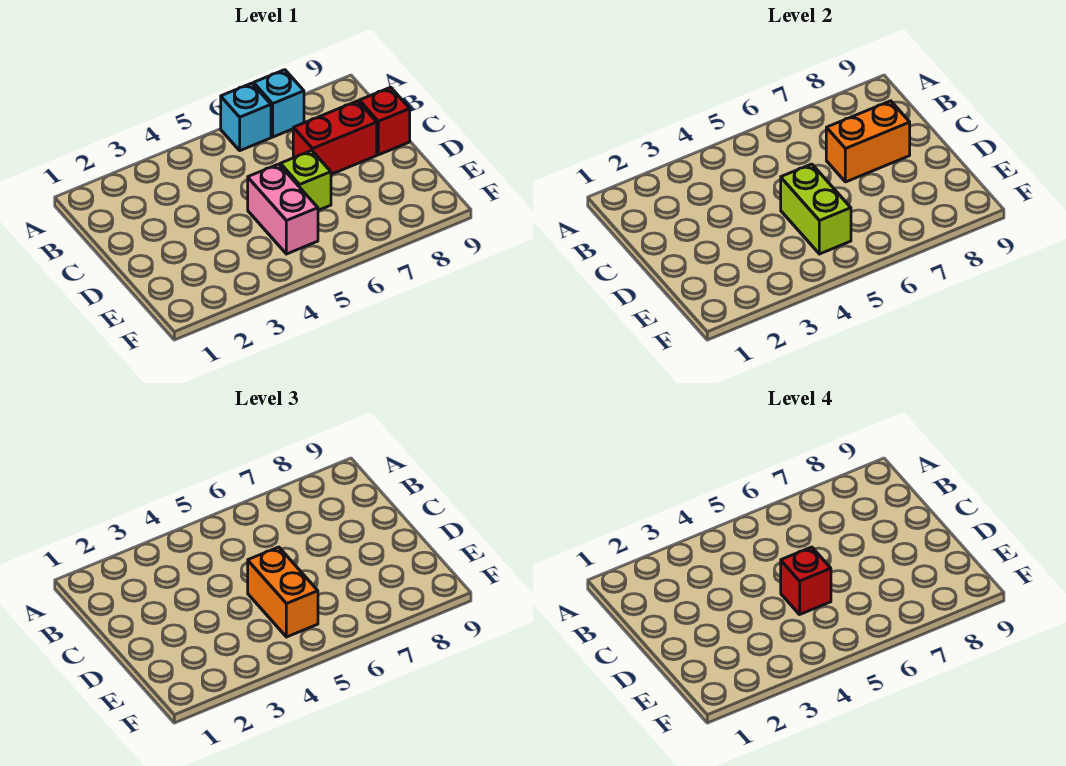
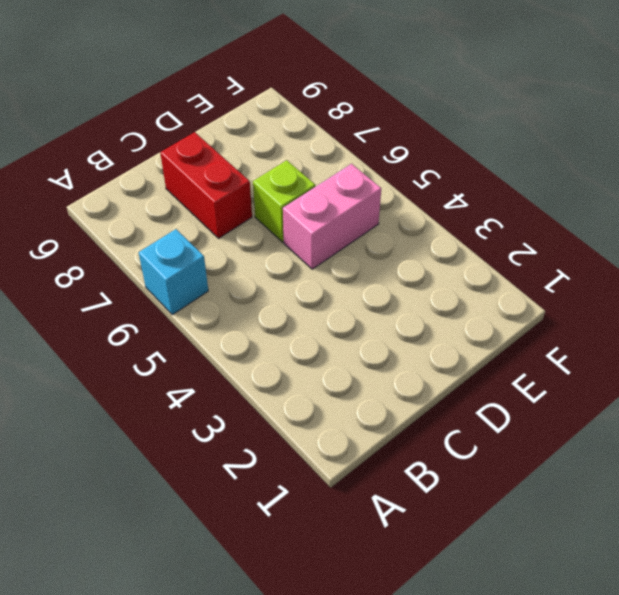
none -> cyan brick A7 level 1
none -> red brick C9 level 1

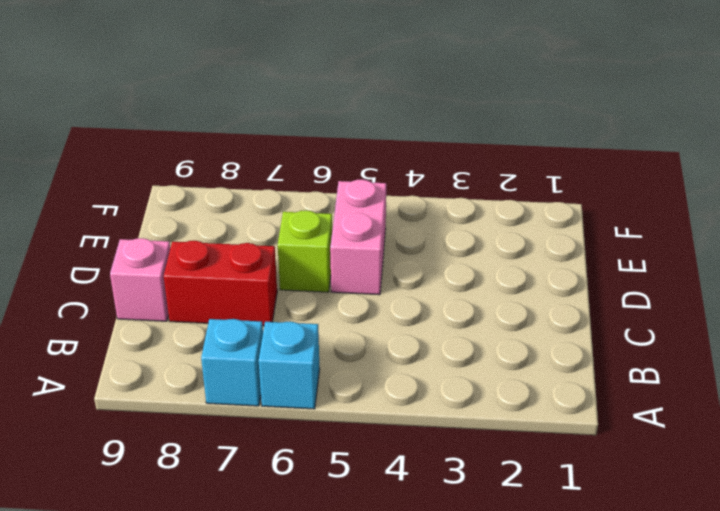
pink brick C9 level 1 -> red brick C9 level 1
none -> orange brick C7:C8 level 2
none -> lime brick D5:E5 level 2

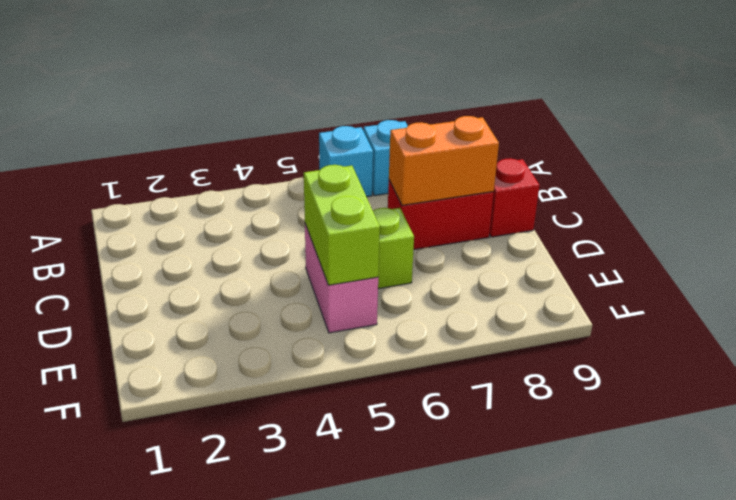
none -> orange brick D5:E5 level 3
none -> red brick D5 level 4

